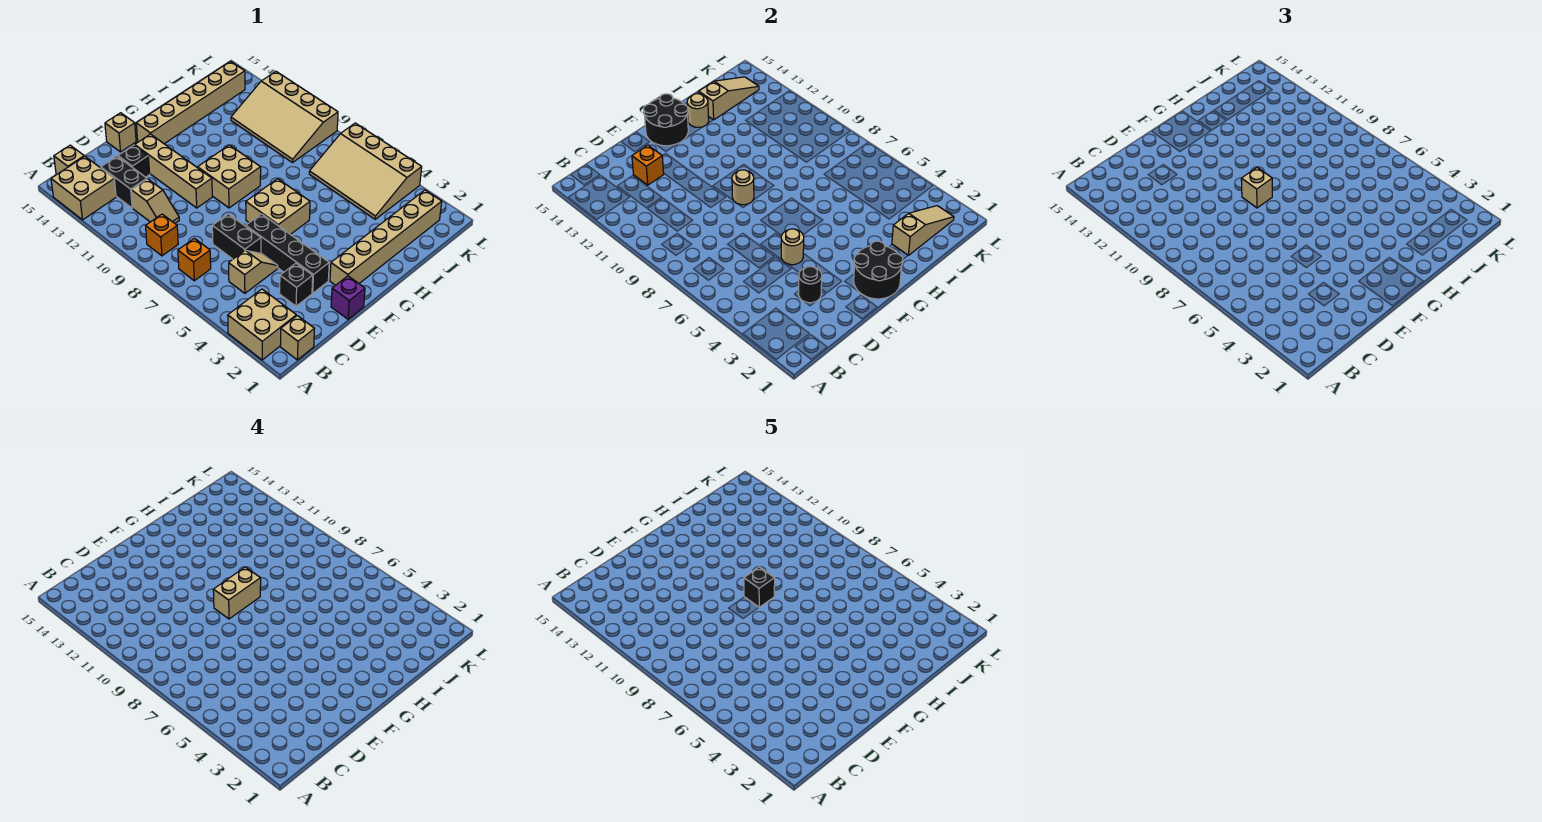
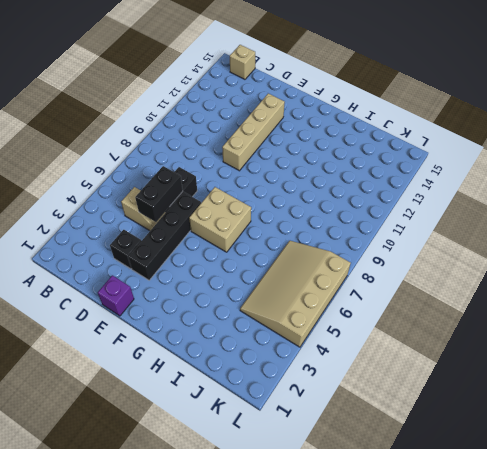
black brick D5:D6 level 2 -> black brick C12:C13 level 1
none -> tan brick A2:B3 level 1
none -> tan brick A13:B14 level 1
none -> tan brick B1 level 1
none -> orange brick B7 level 1

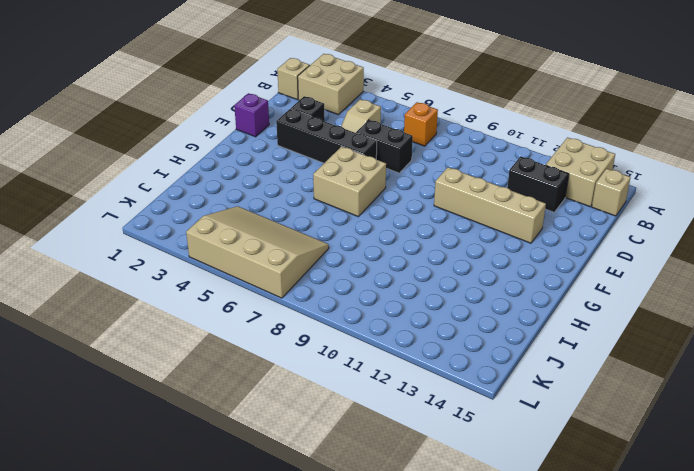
none -> orange brick B9 level 1
none -> tan slope C10:C11 level 1 top 11
none -> black brick D13 level 1
none -> tan brick E15 level 1

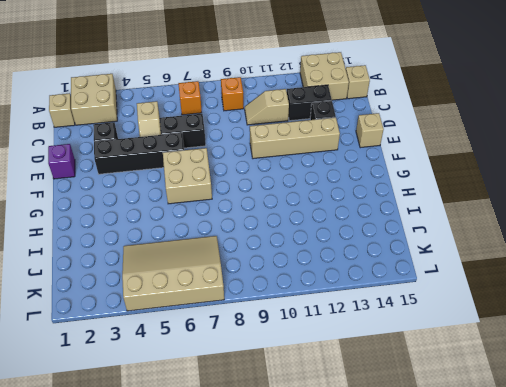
none -> tan brick F2:K2 level 1
none -> tan brick F9:G10 level 1
none -> tan brick F14:K14 level 1
none -> tan slope J9:L12 level 1 top L

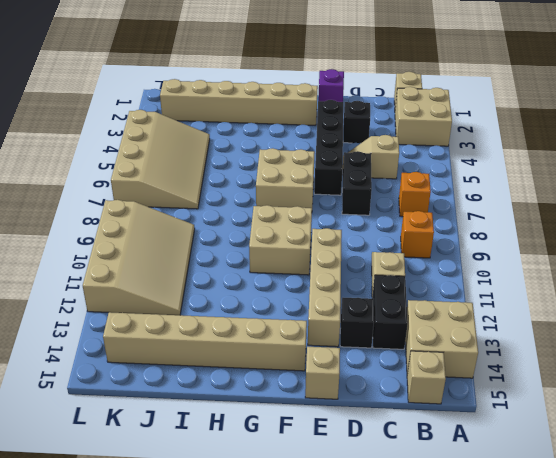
none -> black round brick D3 level 2
none -> orange brick D13 level 2
none -> tan round brick E5 level 2
none -> black round brick F1:G2 level 2

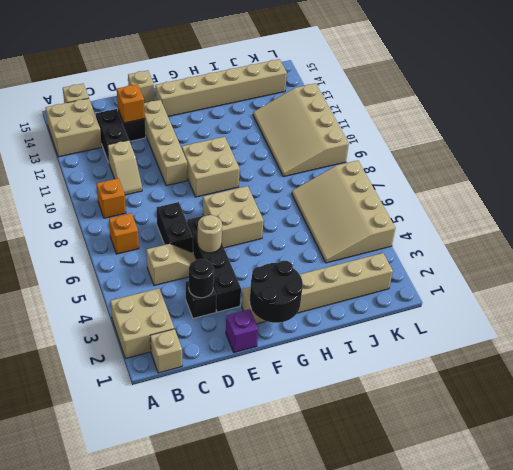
none -> tan round brick F9 level 2
none -> black round brick F14:G15 level 2
none -> tan round brick H14 level 2
none -> tan slope I2:K2 level 2 top I

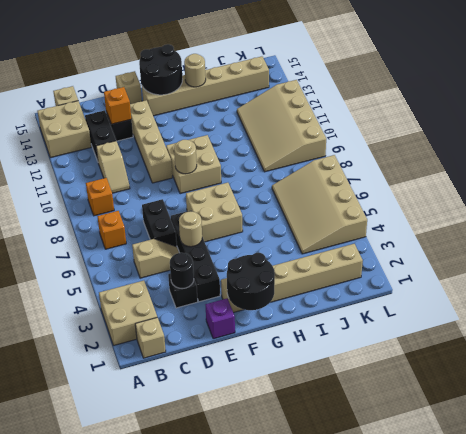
none -> tan slope I2:K2 level 2 top I
none -> tan slope I14:K14 level 2 top I
none -> tan brick F9 level 3
none -> tan brick F9:G9 level 4

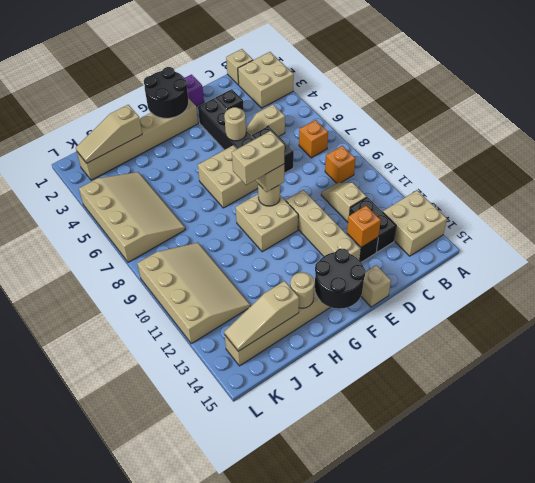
none -> tan brick B15 level 1
none -> black round brick D3 level 2
none -> black brick G9 level 5

